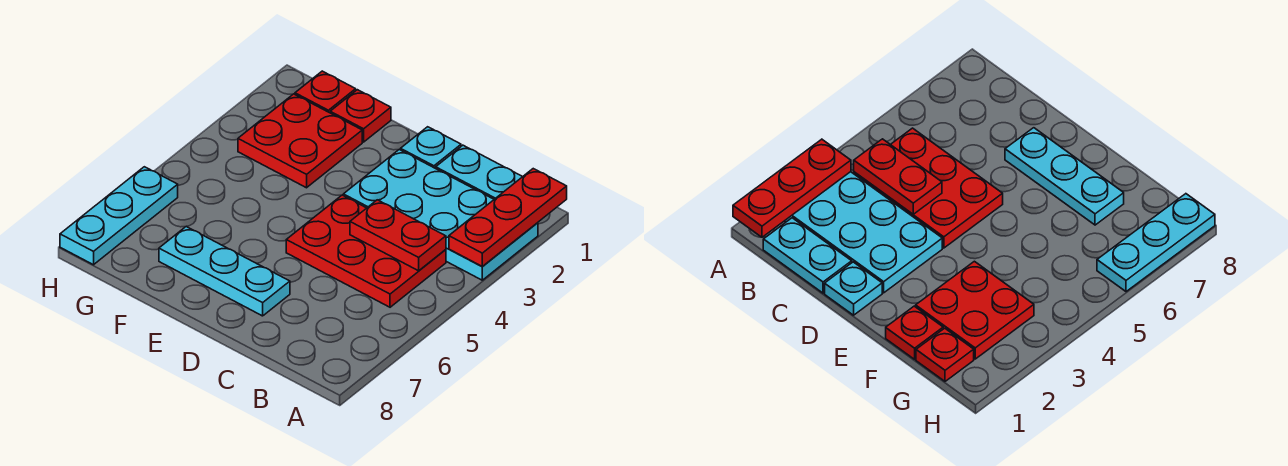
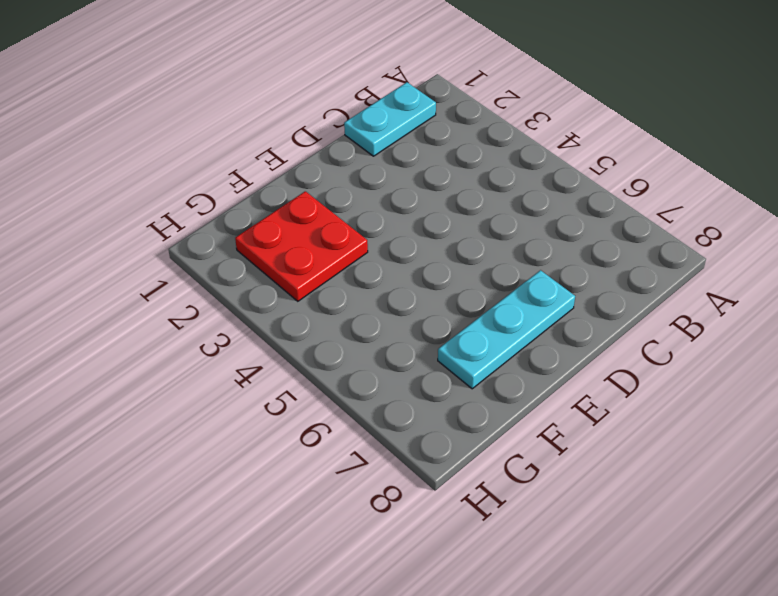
none -> cyan plate A2:D3 level 1
none -> red plate B4:D5 level 1

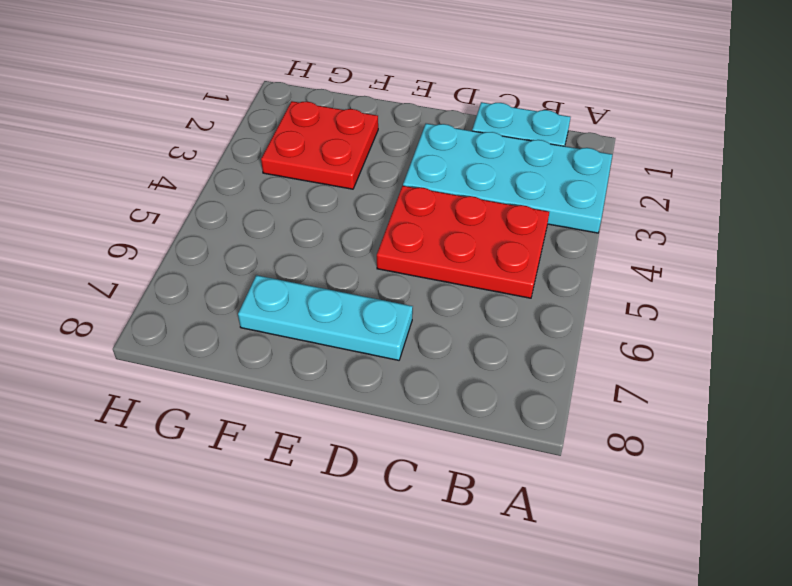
none -> cyan plate D1 level 1
none -> red plate F1 level 1

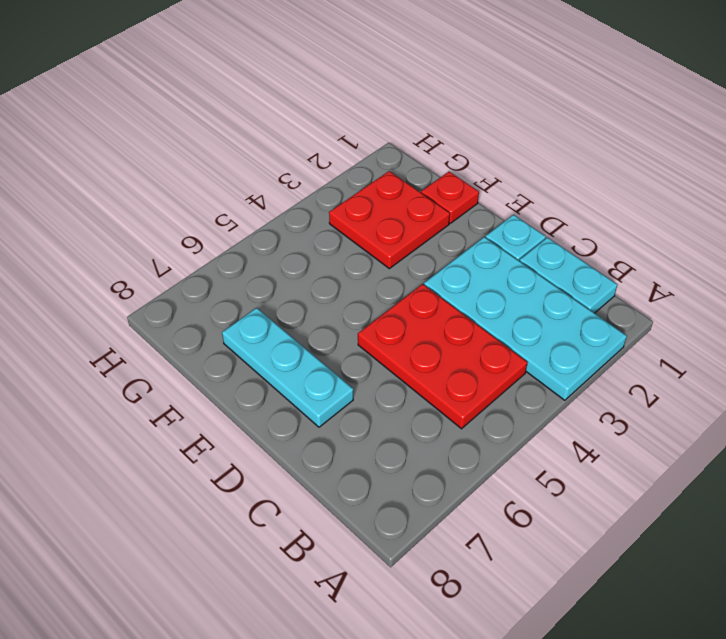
none -> red plate G1 level 1
none -> cyan plate H6:H8 level 1

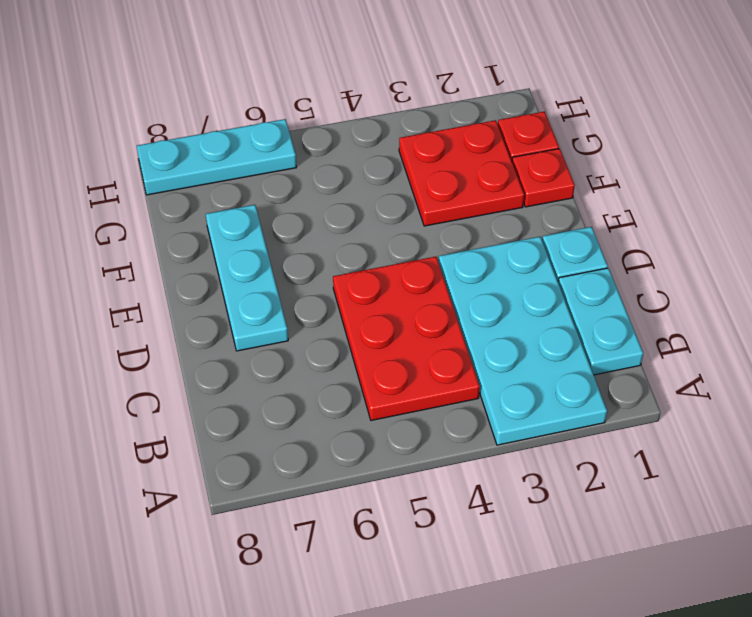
none -> red plate A1:A3 level 2
none -> red plate B4:C4 level 2

